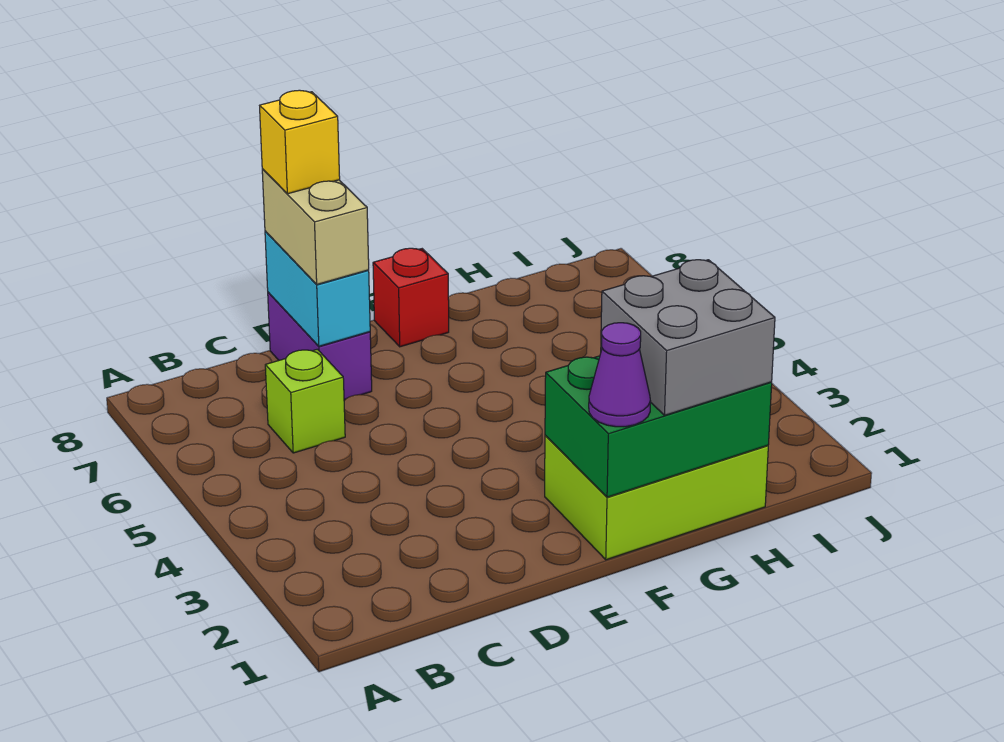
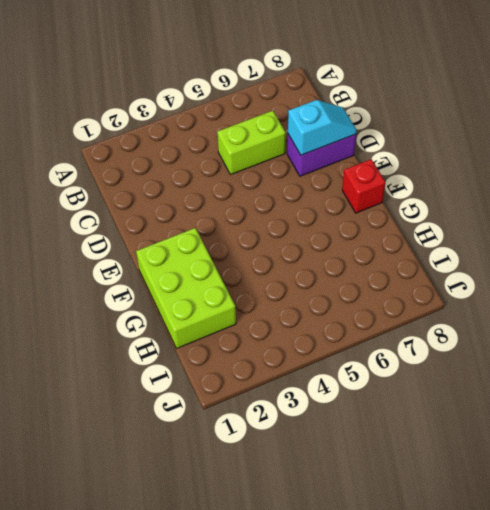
lime brick C5:C6 level 1 -> lime brick C6 level 1
cyan slope D7:D8 level 2 top 7 -> cyan brick D7:D8 level 2
none -> green brick F1:H2 level 2
none -> tan brick D7:D8 level 3

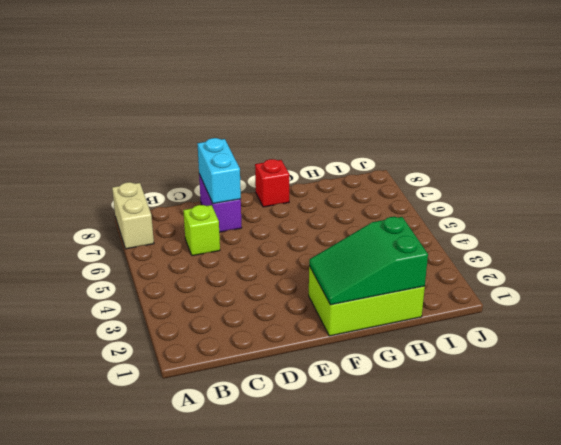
tan brick A7:A8 level 1 -> tan brick D7:D8 level 3
green slope F1:H2 level 2 top H -> green brick F1:H2 level 2
none -> purple cone F1 level 3
none -> grey brick G1:H2 level 3

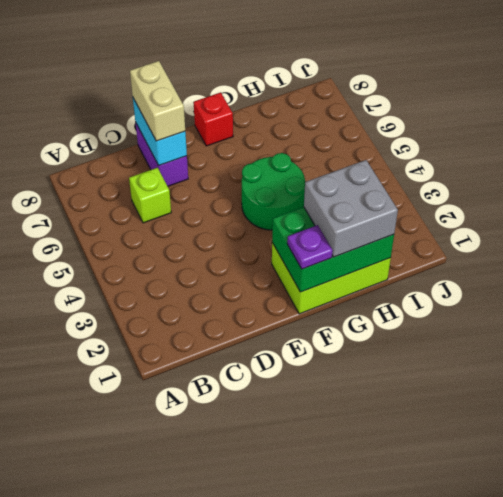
purple plate F1 level 3 -> purple cone F1 level 3
green round brick F4:G5 level 1 -> none
none -> yellow brick D8 level 4

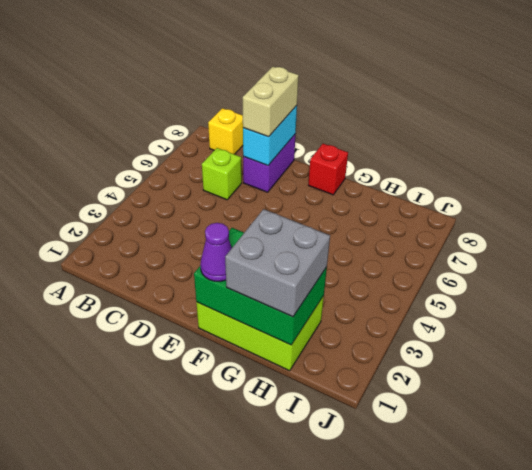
yellow brick B8 level 1 -> yellow brick D8 level 4

